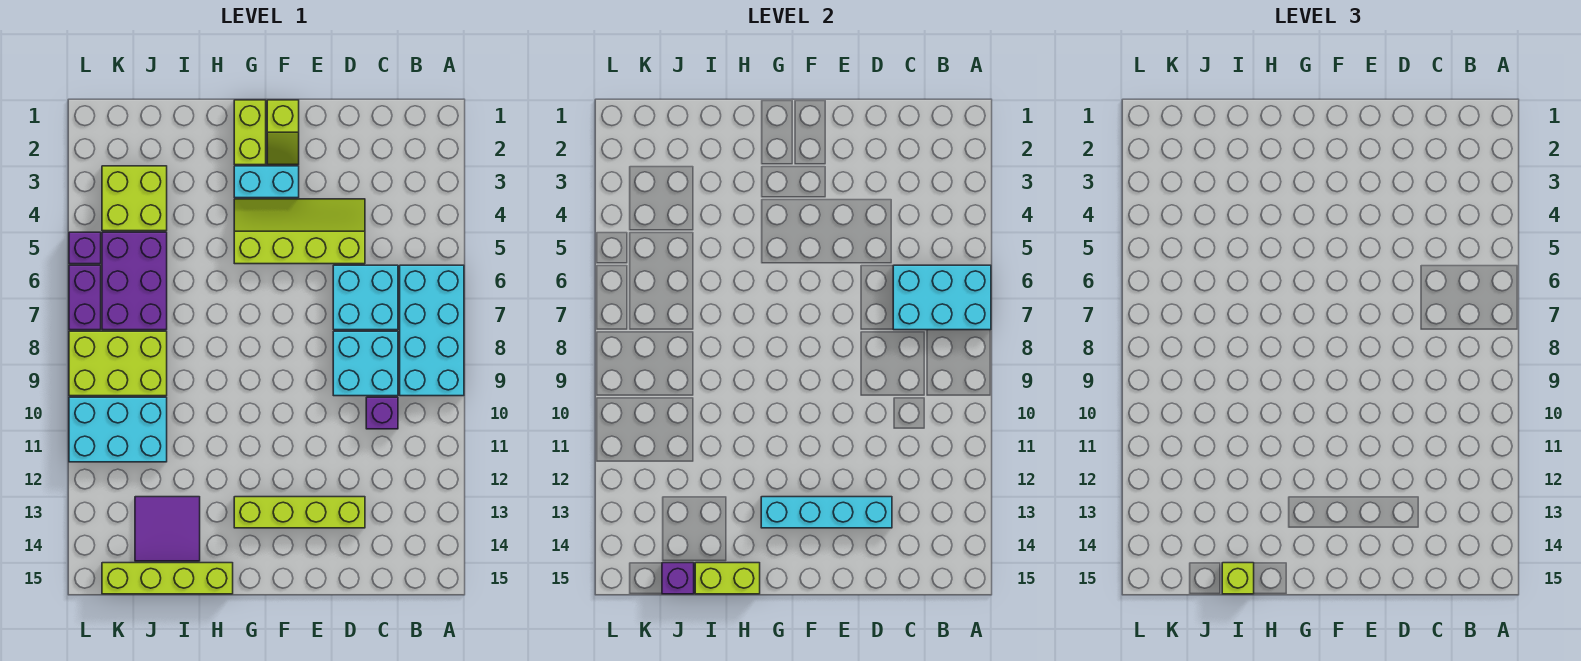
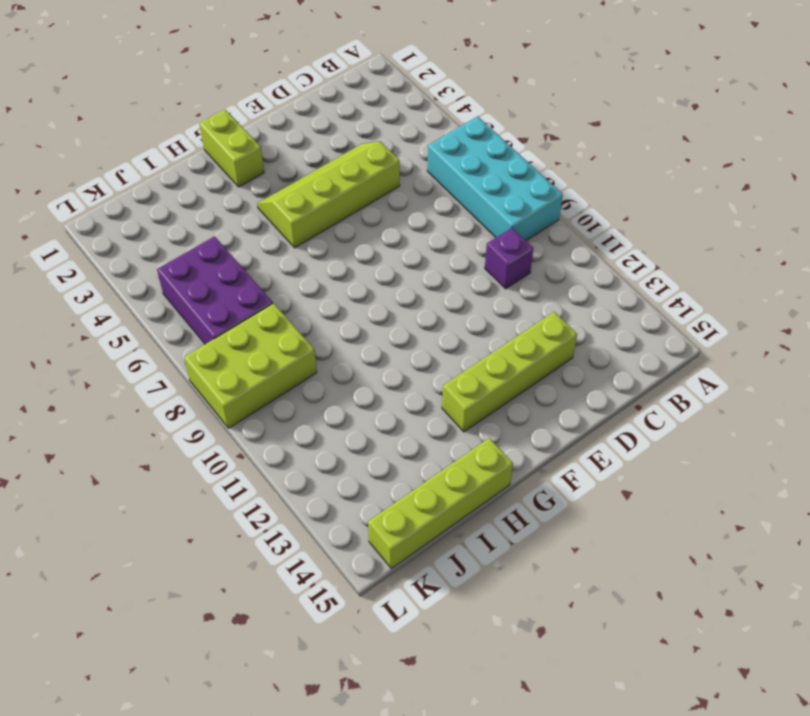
none -> cyan brick C6:D7 level 1
none -> cyan brick C8:D9 level 1
none -> lime slope F1:F2 level 1 top 1

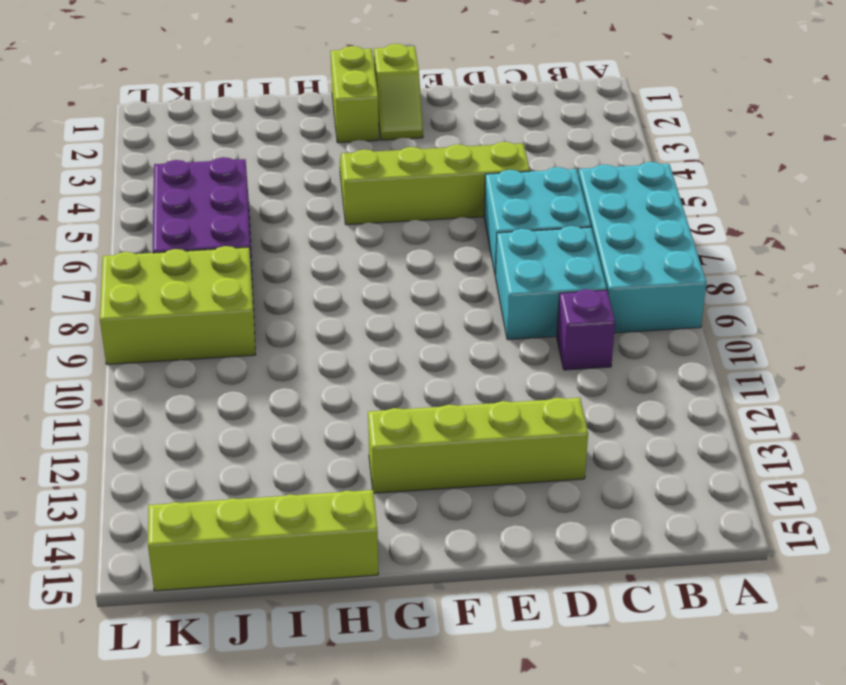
none -> cyan brick F3:G3 level 1
none -> purple tile I13:J14 level 1
none -> lime brick J3:K4 level 1

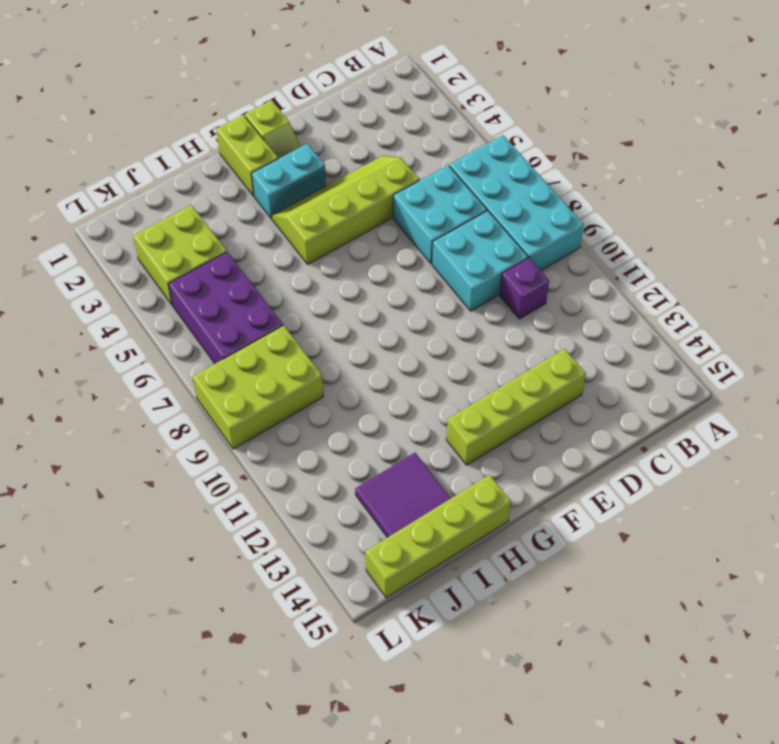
none -> cyan brick J10:L11 level 1
none -> purple brick L5 level 1
none -> purple brick L6:L7 level 1

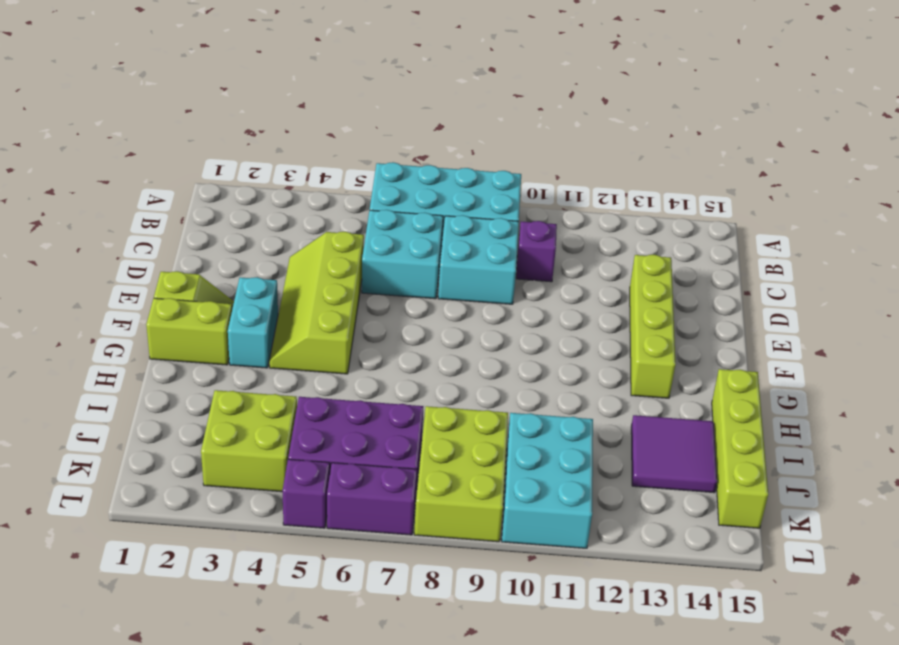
none -> cyan brick A6:C7 level 2
none -> cyan brick D13:G13 level 2
none -> lime brick H15:I15 level 2

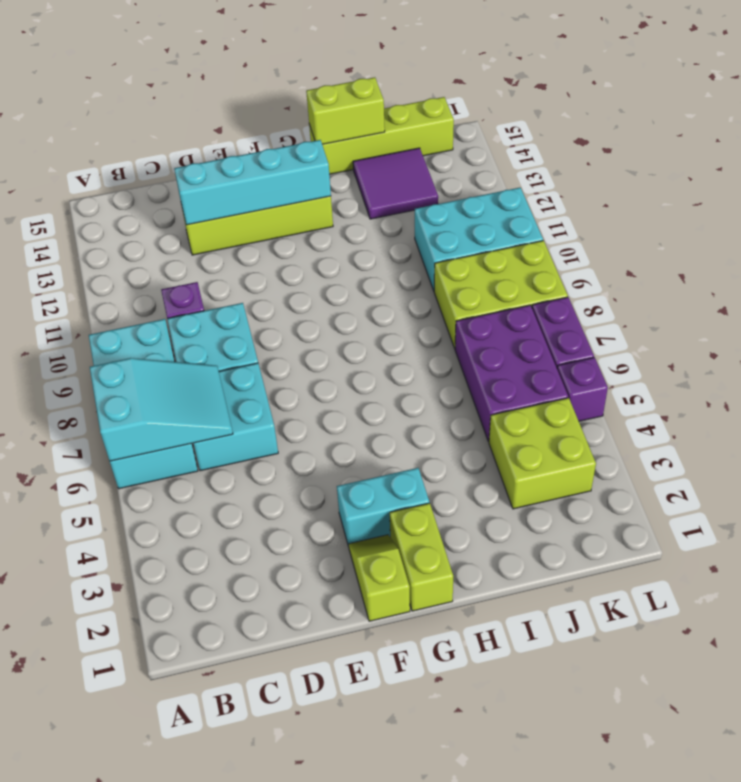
cyan slope A6:C7 level 2 top A -> cyan brick A6:C7 level 2
none -> lime slope D4:G5 level 1 top 5
none -> purple brick J15 level 2
none -> lime brick I15 level 3

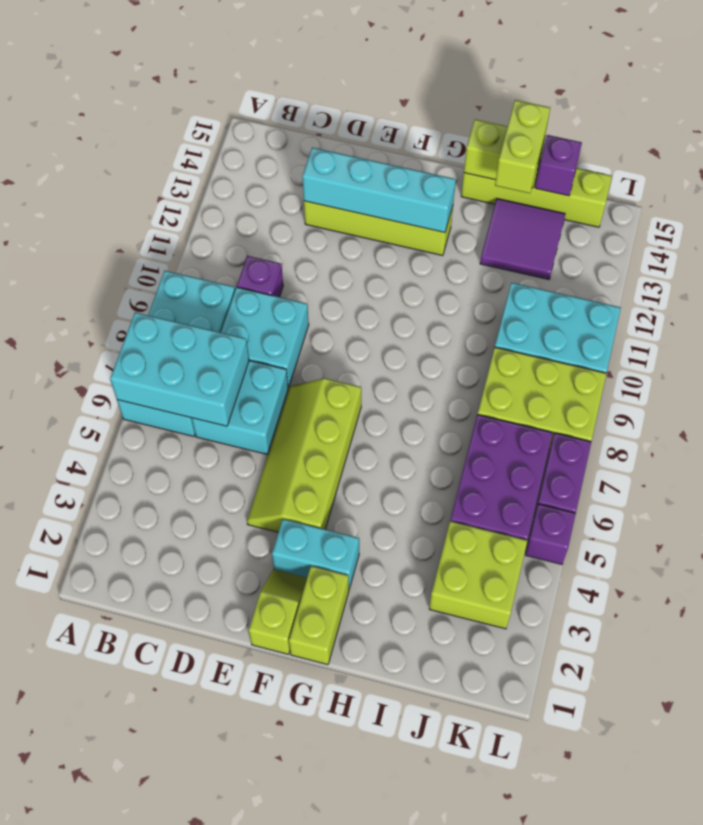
lime slope E4:F7 level 1 top F -> lime slope D4:G5 level 1 top 5
lime brick I14:I15 level 3 -> lime brick I15 level 3

